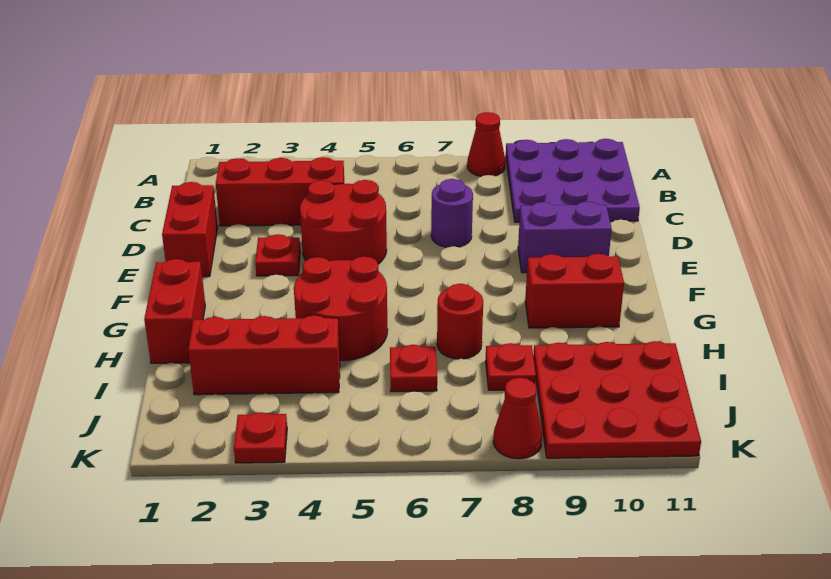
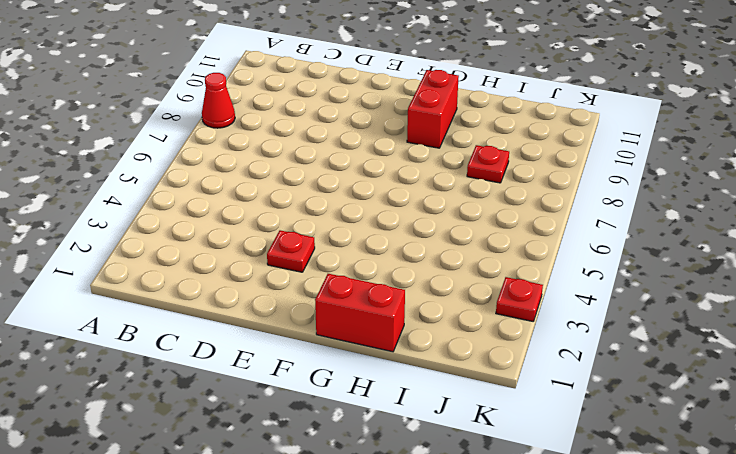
none -> purple plate A9:C11 level 1
none -> red brick C2:C4 level 1
none -> red brick D1:E1 level 1

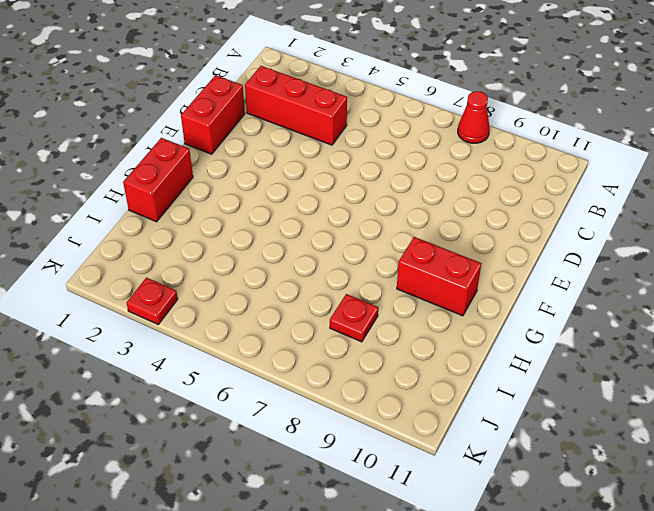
none -> purple plate A9:C11 level 1
none -> red round brick D4:E5 level 1
none -> purple round brick D7 level 1

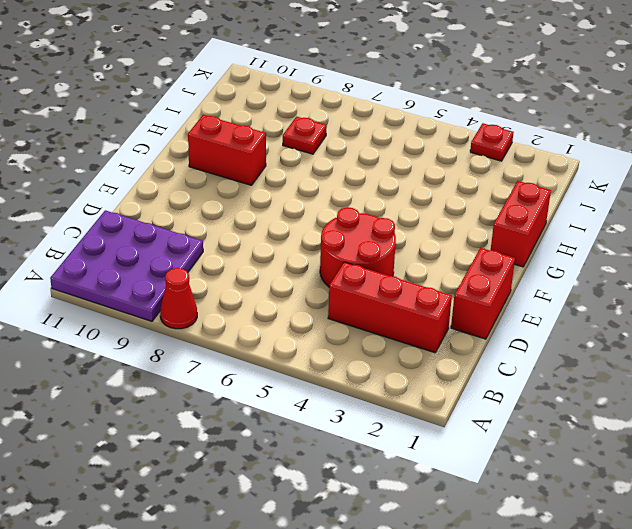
none -> purple round brick D7 level 1
none -> red plate E3 level 1
none -> purple brick E9:E10 level 1

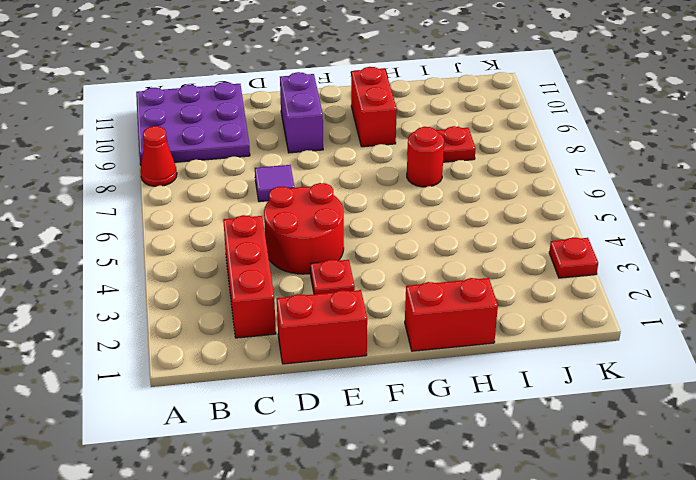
purple tile D7 level 1 -> purple round brick D7 level 1
none -> red round brick G4:H5 level 1
none -> red brick I2:I4 level 1
none -> red plate I6 level 1

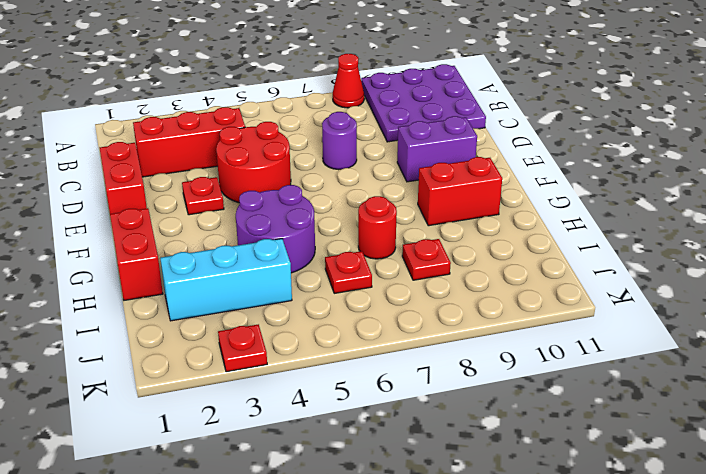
purple round brick G4:H5 level 1 -> red round brick G4:H5 level 1
cyan brick I2:I4 level 1 -> red brick I2:I4 level 1
none -> red plate I9:K11 level 1
none -> red cone K8 level 1

